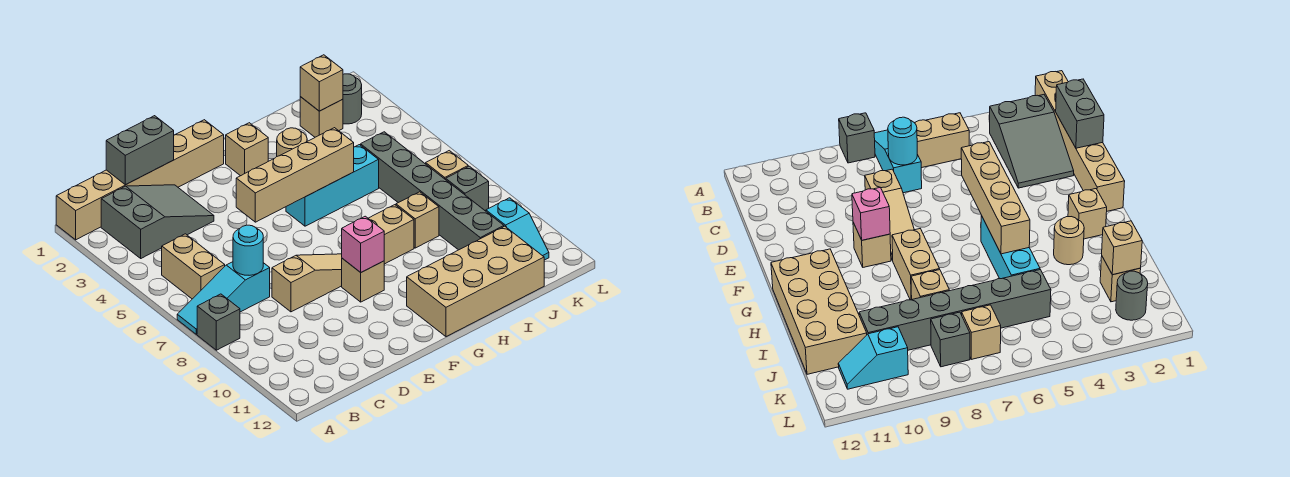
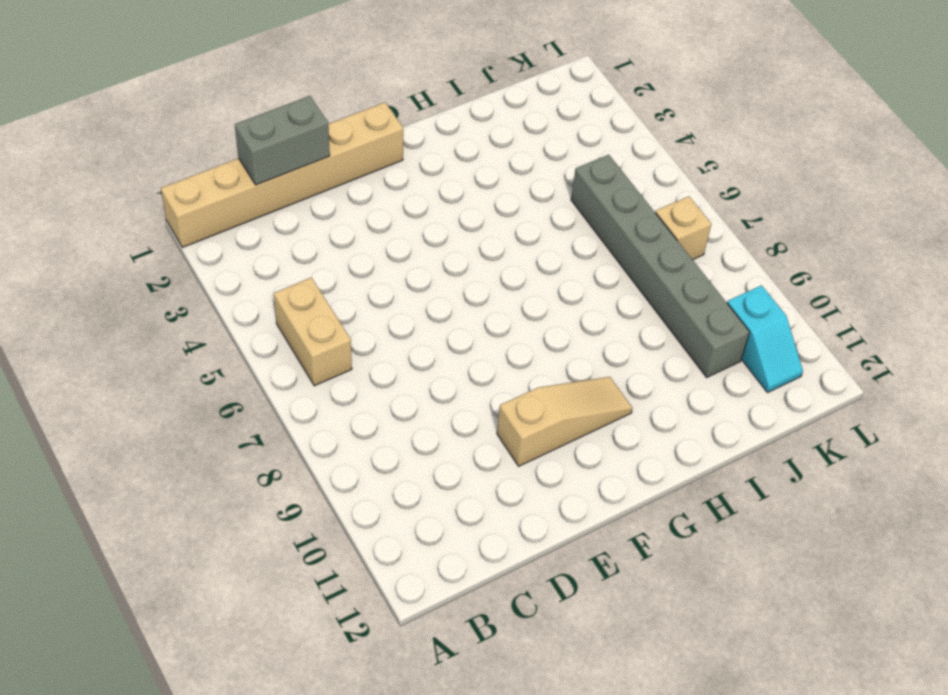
tan slope E10:G10 level 1 top E -> tan slope D8:F8 level 1 top D
none -> cyan slope A7:C7 level 1 top C
none -> grey brick A8 level 1
none -> grey slope B2:D3 level 1 top B

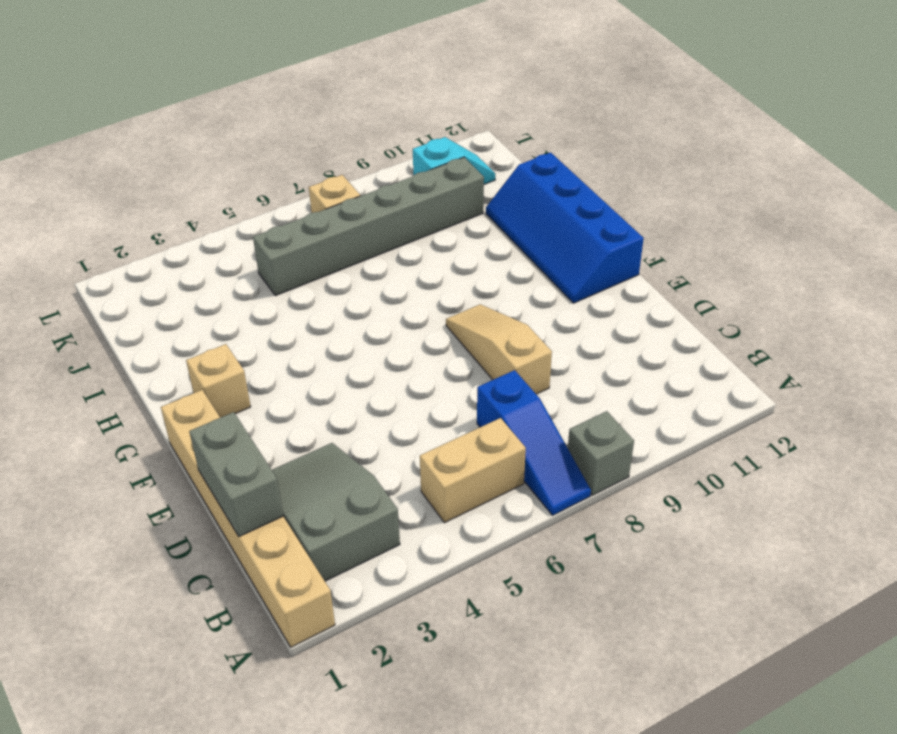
blue slope A7:C7 level 1 top C -> cyan slope A7:C7 level 1 top C
blue slope F11:I12 level 1 top 12 -> tan brick G11:J12 level 1
none -> tan brick F9 level 1
none -> cyan brick G5:I5 level 1
none -> tan brick G8:H8 level 1

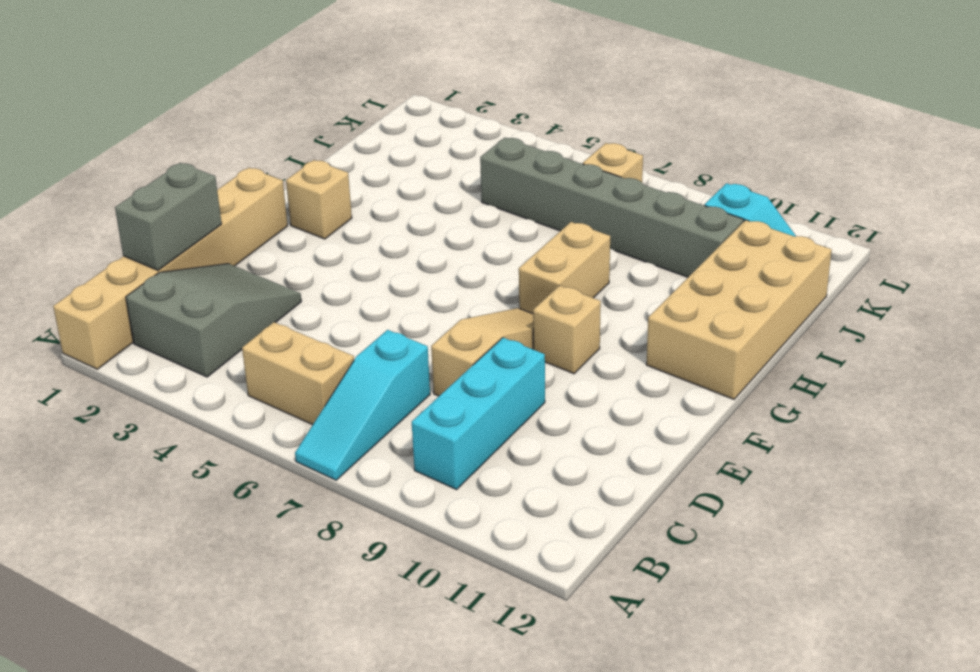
cyan brick B9:D9 level 1 -> cyan brick G5:I5 level 1
none -> grey brick A8 level 1
none -> tan round brick H3 level 1
none -> tan brick I8 level 1

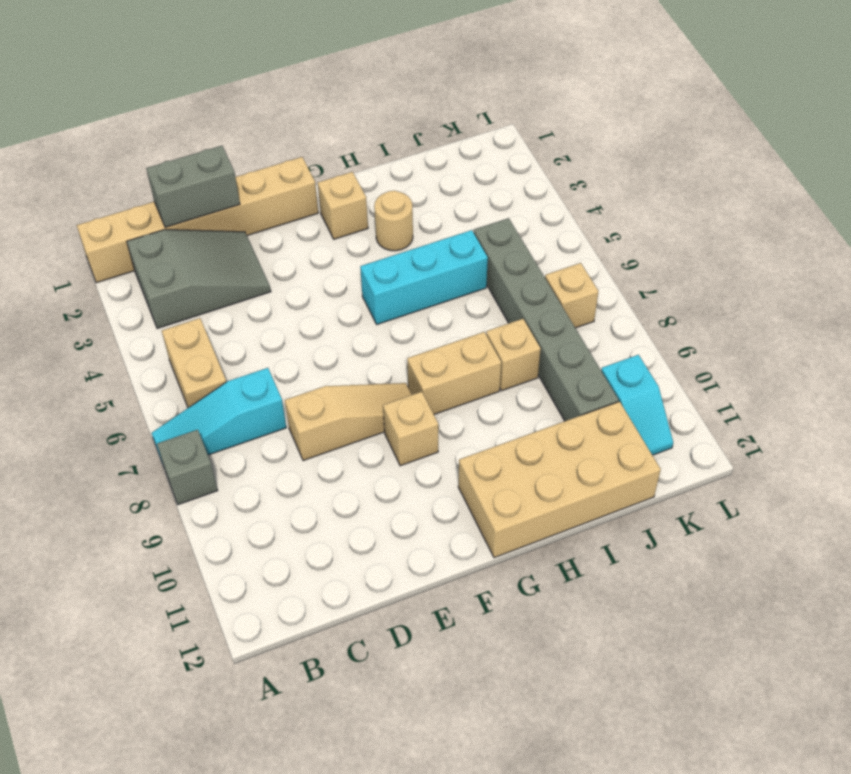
none -> tan brick J2 level 1
none -> grey round brick K2 level 1
none -> grey brick K8 level 1

